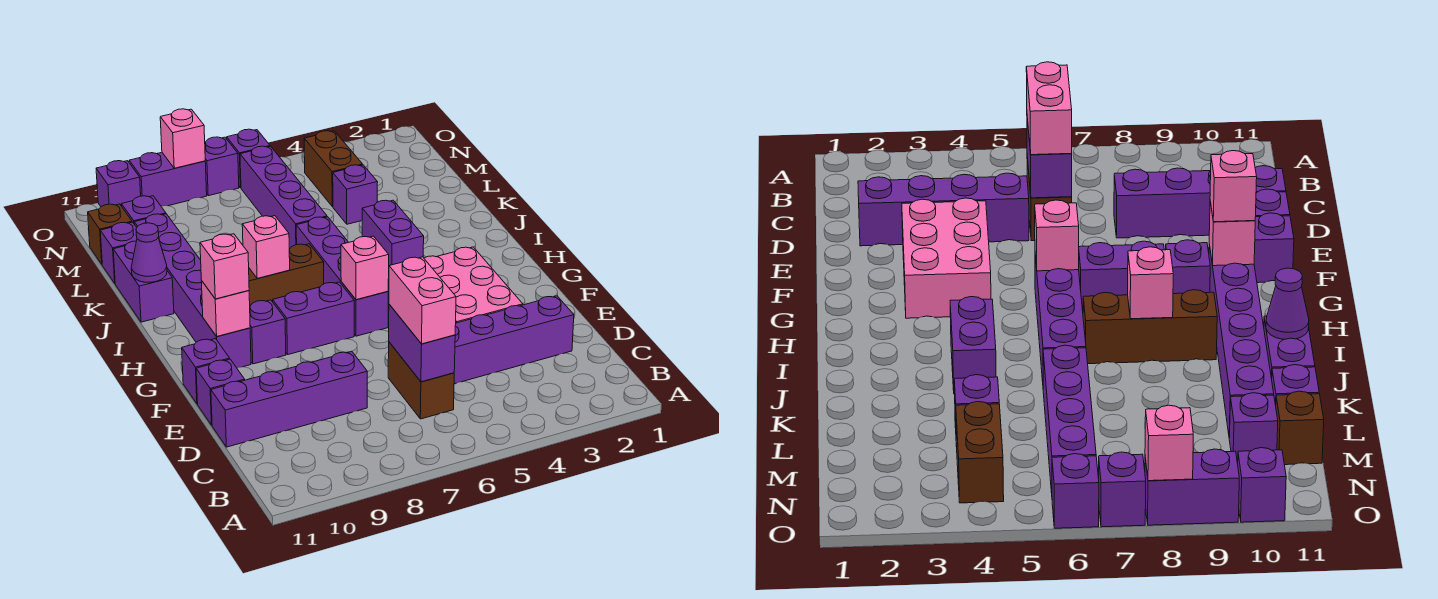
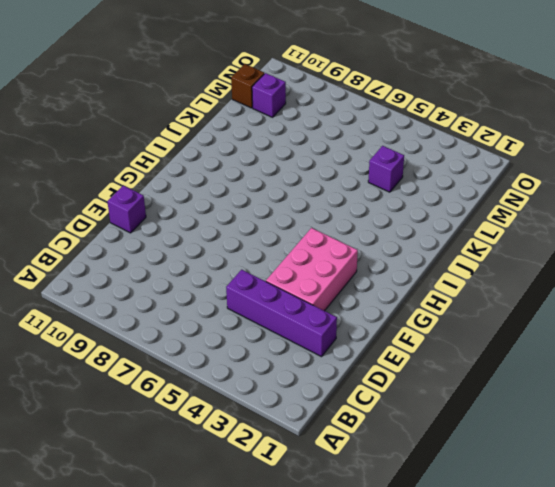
none -> brown brick C6:D6 level 1
none -> purple brick D8:D11 level 1
none -> purple brick F11 level 1
none -> purple brick G6:J6 level 1

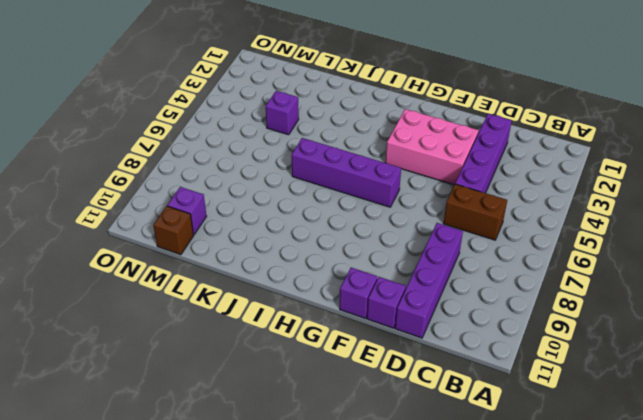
none -> purple brick G7:G8 level 1
none -> purple brick G9 level 1
none -> purple brick G10:L10 level 1
none -> purple brick I4:J4 level 1

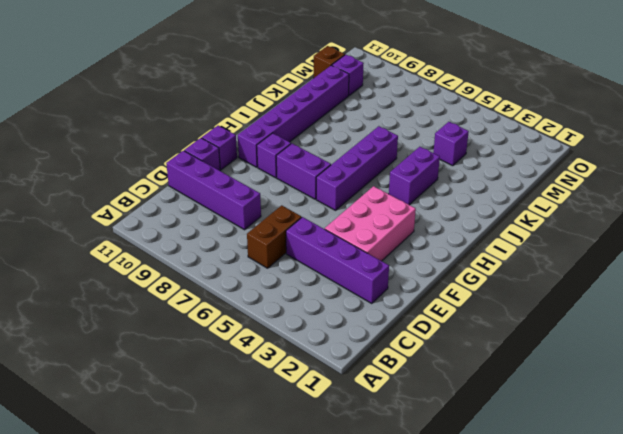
none -> brown brick I7:I9 level 1
none -> purple brick J11:K11 level 1
none -> purple brick K6:N6 level 1
none -> purple brick L11 level 1

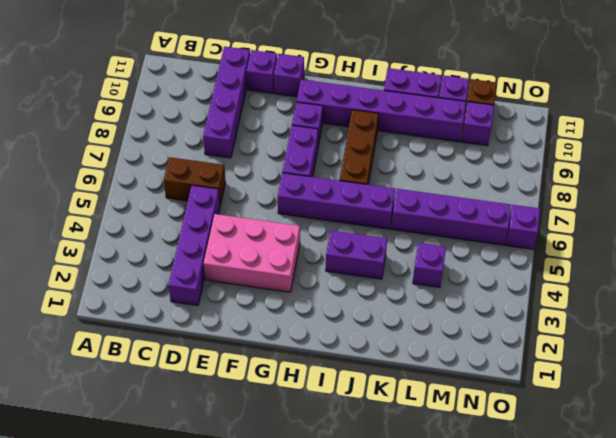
none -> brown brick M4:N4 level 1
none -> purple brick O7 level 1
none -> purple brick O8:O9 level 1
none -> purple brick O10 level 1

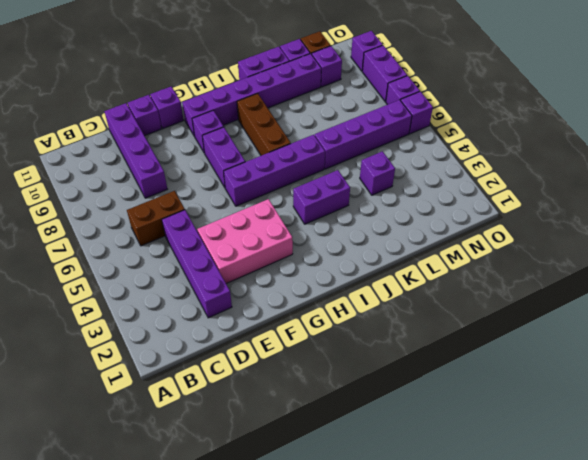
none -> brown brick M4:N4 level 1
none -> purple brick C6:D6 level 2
none -> pink brick G6 level 2
none -> pink brick G10 level 2

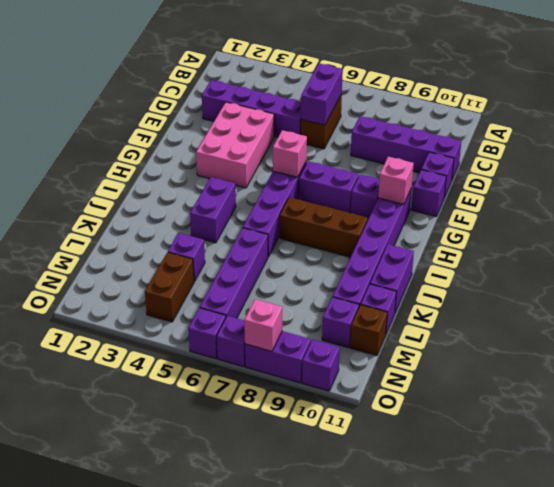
none -> pink brick I8 level 2
none -> purple cone J11 level 2
none -> pink brick C6:D6 level 3
none -> pink brick G10 level 3

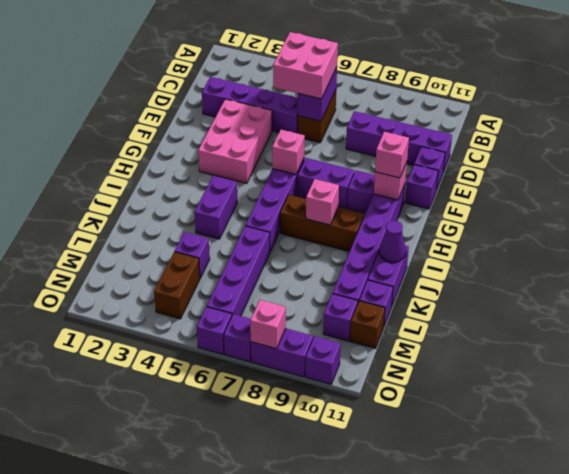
pink brick C5:D6 level 3 -> pink brick C6:D6 level 3

